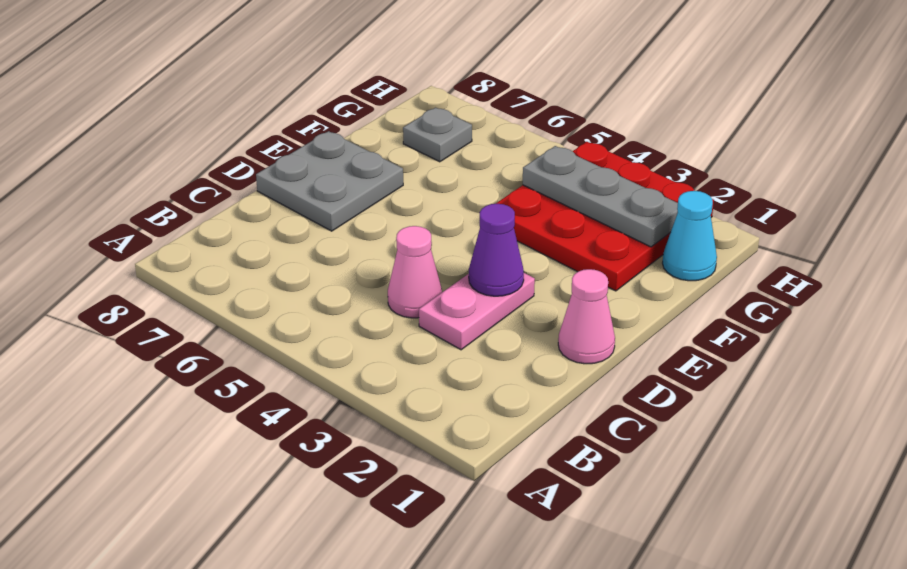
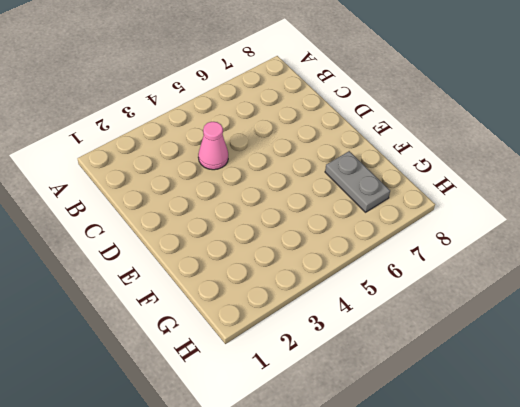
grey plate F7:G7 level 1 -> grey plate G7 level 1
none -> pink plate C3:D3 level 1
none -> pink cone D1 level 1

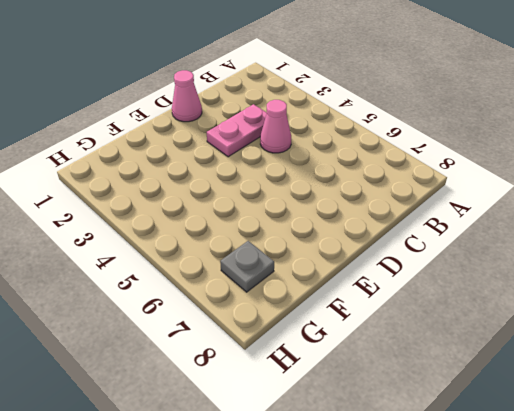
none -> grey plate D7:E8 level 1
none -> red plate F2:H4 level 1

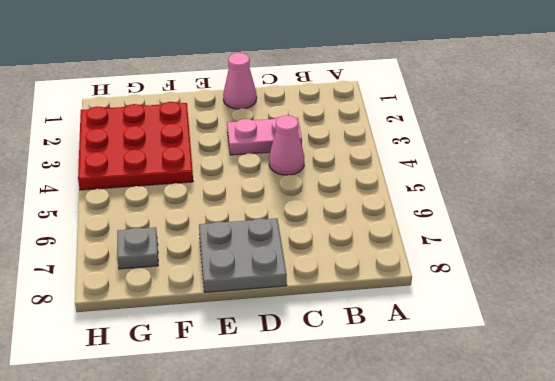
none -> cyan cone G1 level 1
none -> purple cone D3 level 2

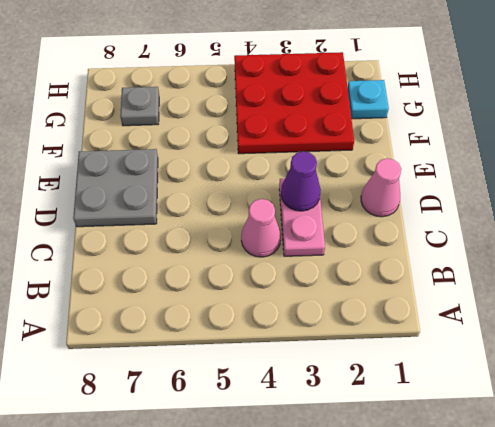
cyan plate G1 level 1 -> cyan cone G1 level 1
none -> grey plate G2:G4 level 2

